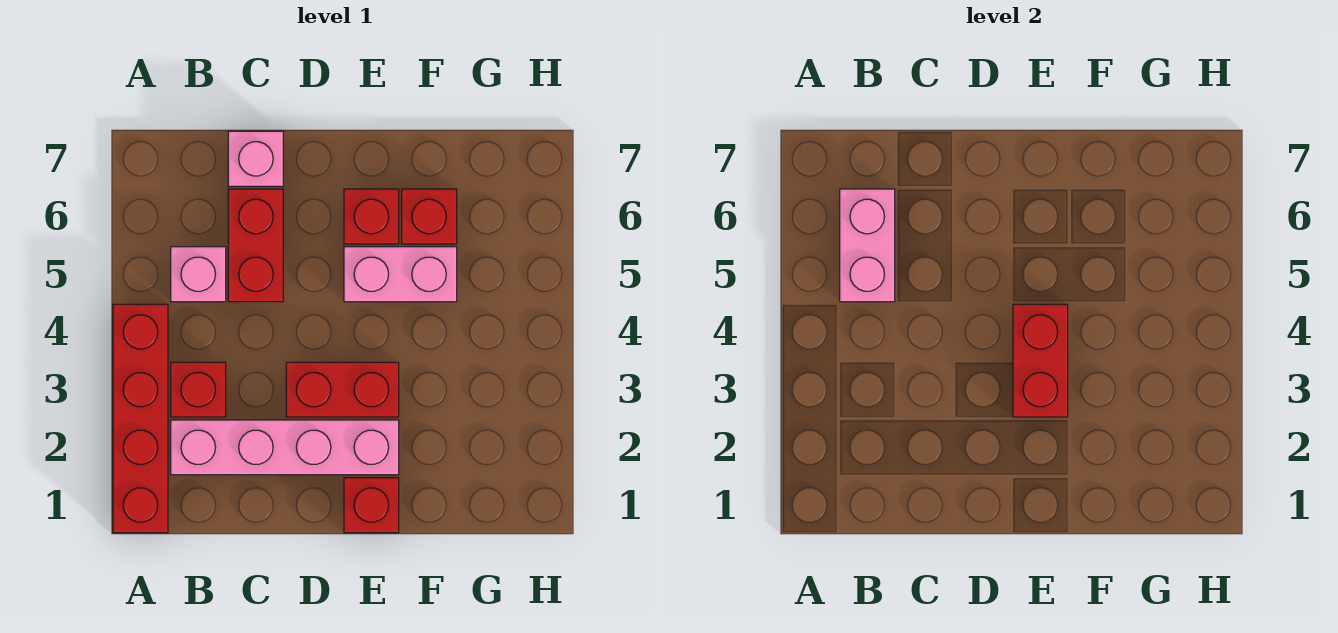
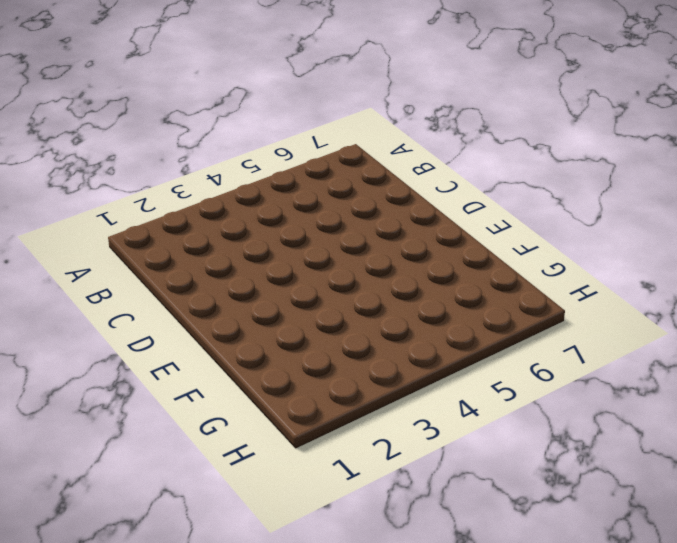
none -> red brick A1:A4 level 1
none -> pink brick B2:E2 level 1
none -> red brick B3 level 1

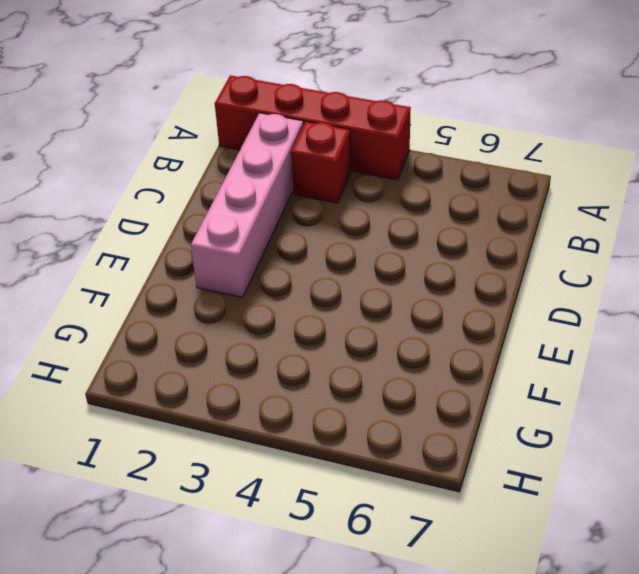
none -> pink brick B5 level 1
none -> red brick C5:C6 level 1
none -> pink brick C7 level 1

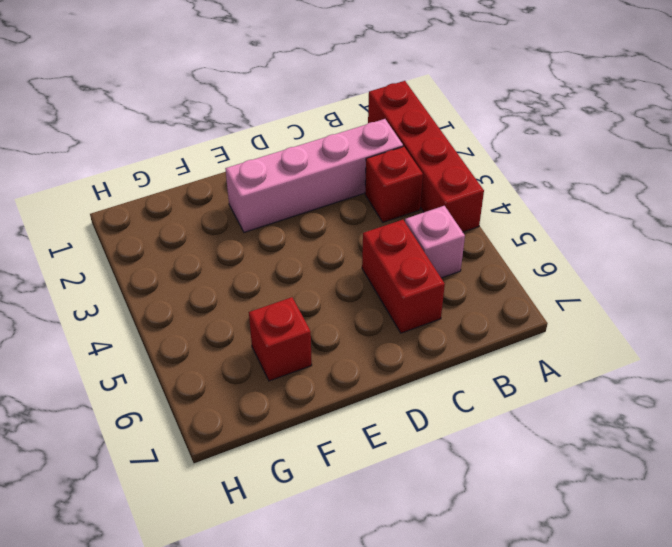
none -> pink brick C7 level 1
none -> red brick D3:E3 level 1
none -> red brick E1 level 1

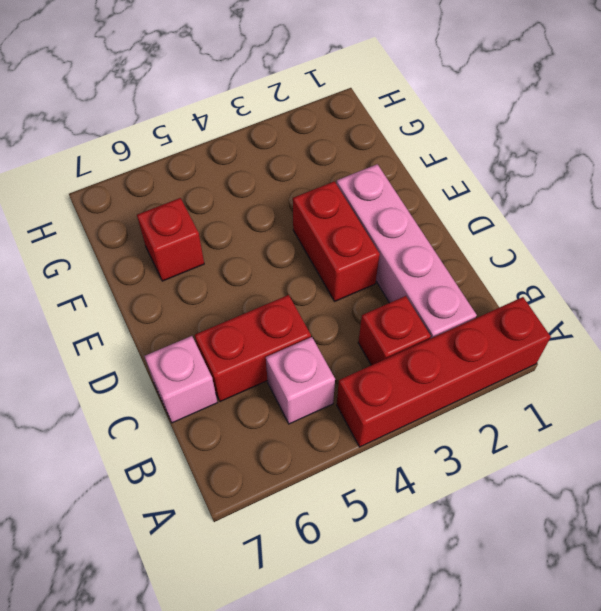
none -> red brick E1 level 1
none -> pink brick E5:F5 level 1
none -> red brick E6 level 1

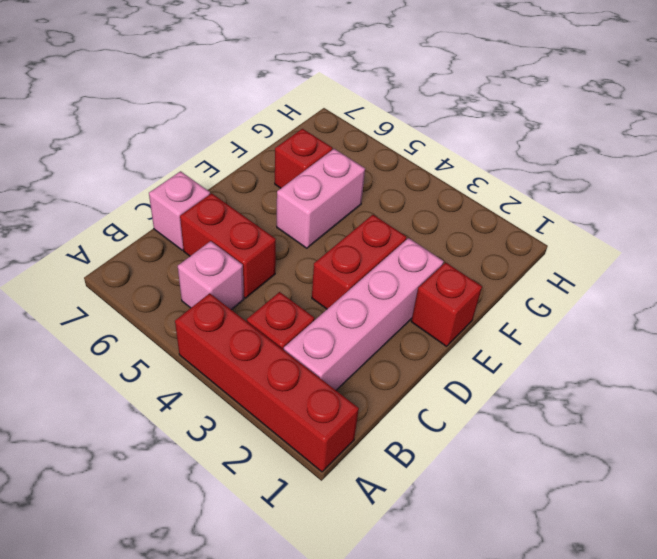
none -> red brick E6 level 1
none -> pink brick B5:B6 level 2
none -> red brick E3:E4 level 2

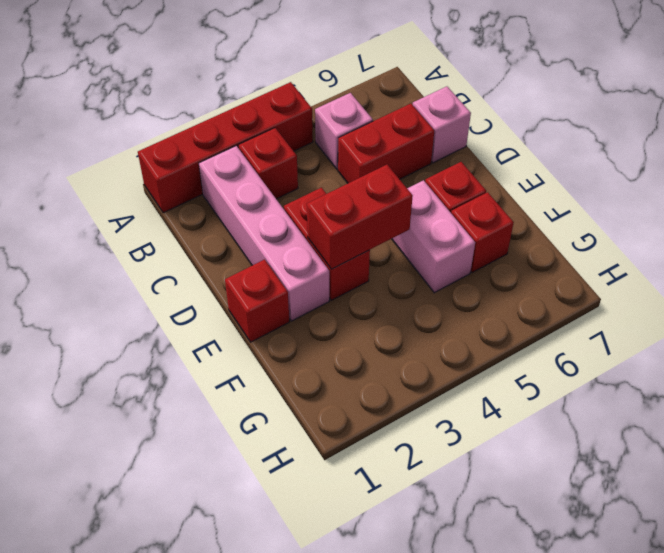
none -> pink brick B5:B6 level 2

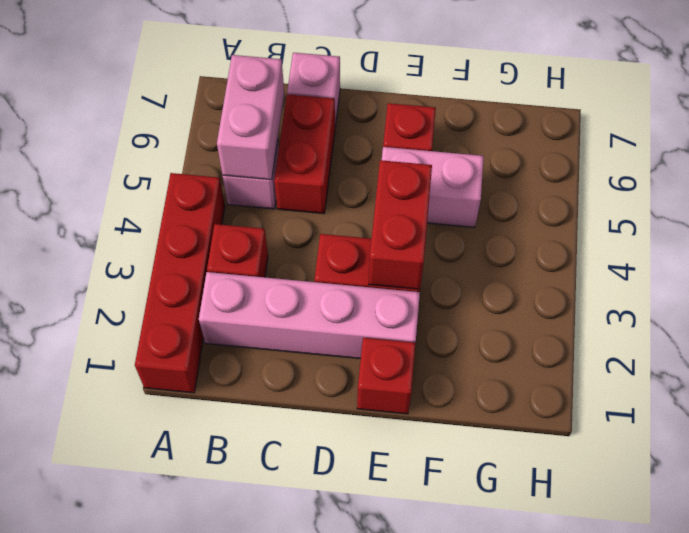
none -> red brick F6 level 1

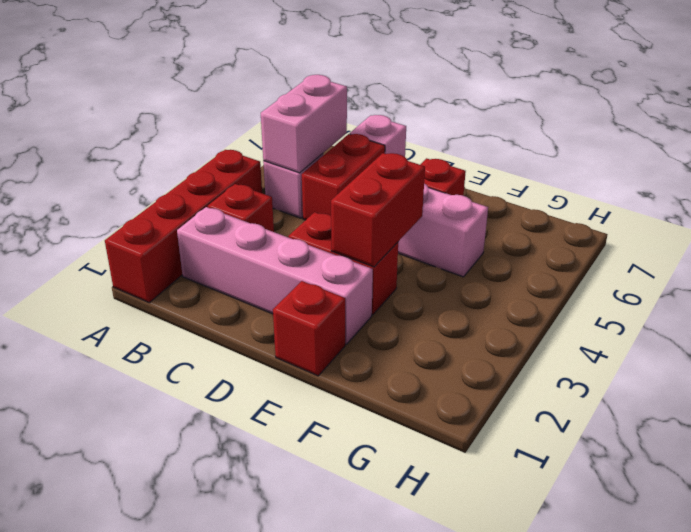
none -> red brick F6 level 1

